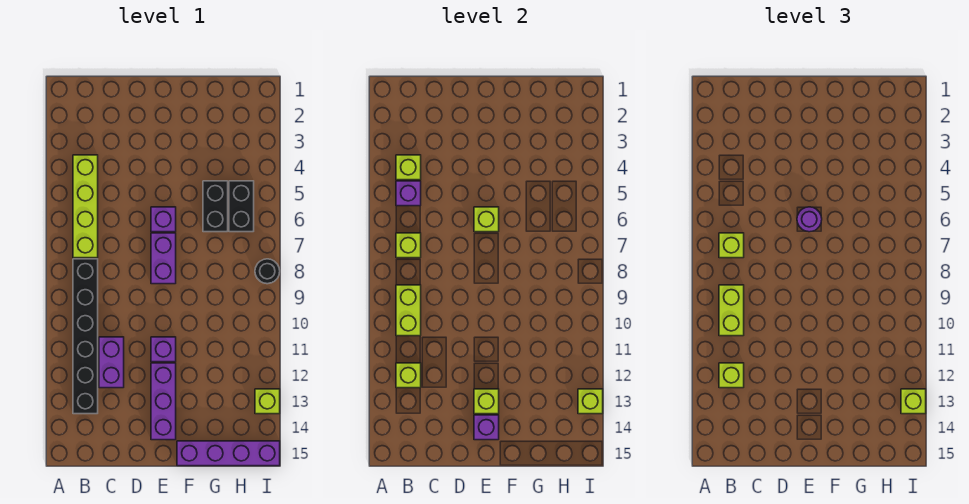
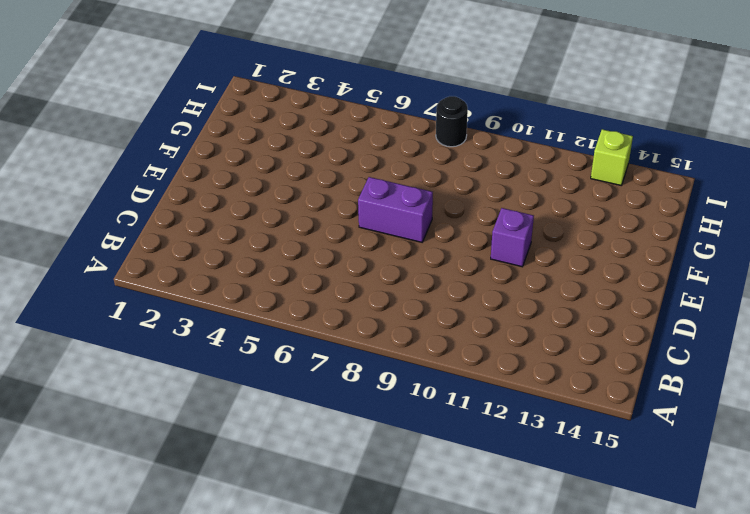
none -> lime brick B4:B7 level 1
none -> black brick B8:B13 level 1
none -> purple brick C11:C12 level 1

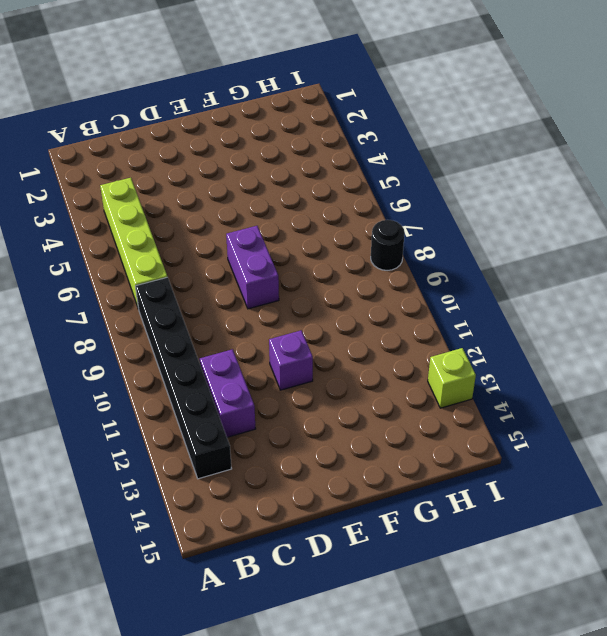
none -> purple brick E6 level 1
none -> purple brick E12:E14 level 1
none -> purple brick F15:I15 level 1

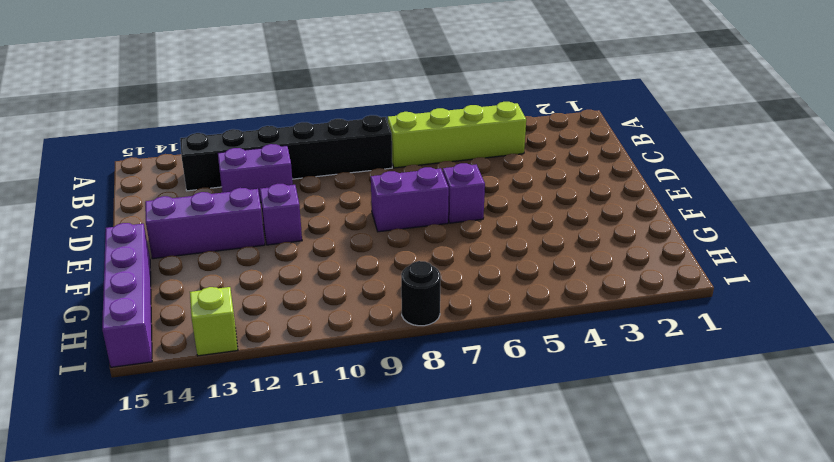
none -> black brick G5:G6 level 1
none -> black brick H5:H6 level 1
none -> lime brick B4 level 2

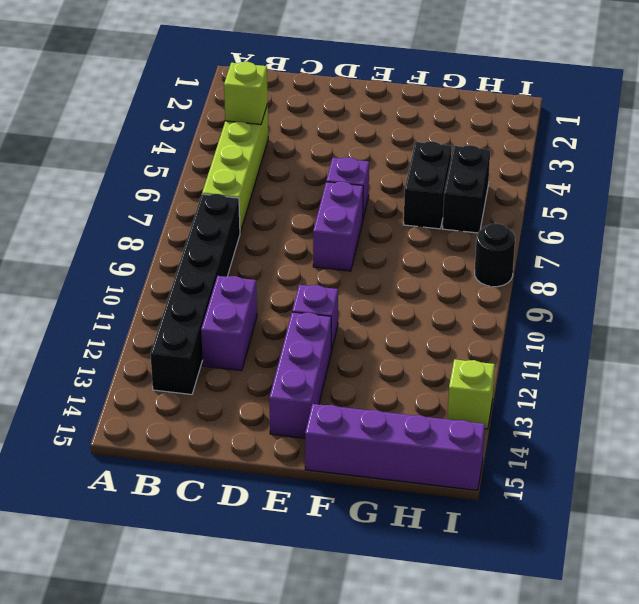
none -> purple brick B5 level 2
none -> lime brick B7 level 2
none -> lime brick B9:B10 level 2

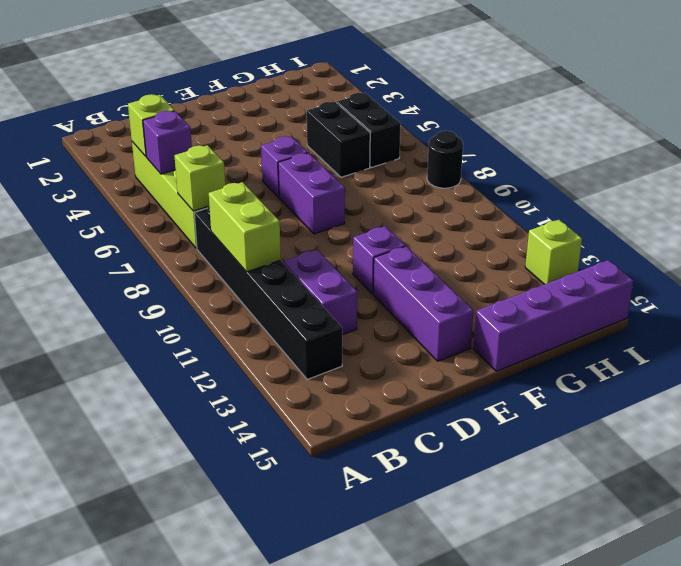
none -> lime brick B12 level 2
none -> lime brick E6 level 2
none -> lime brick E13 level 2

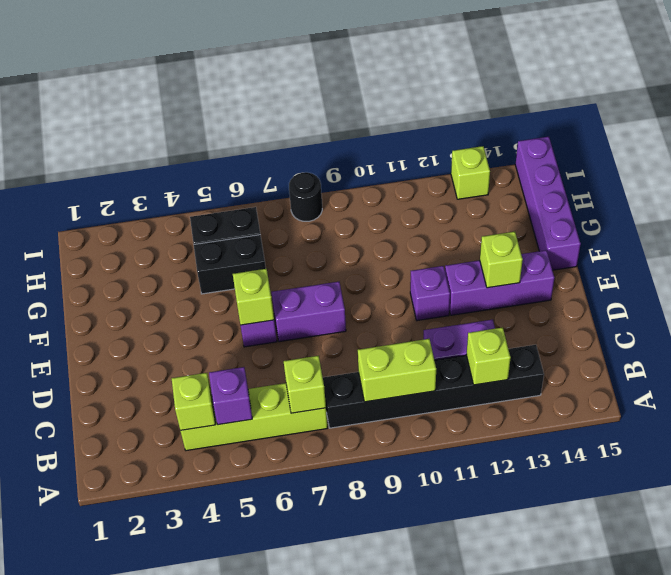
none -> purple brick E14 level 2
none -> lime brick I13 level 2
none -> lime brick B7 level 3

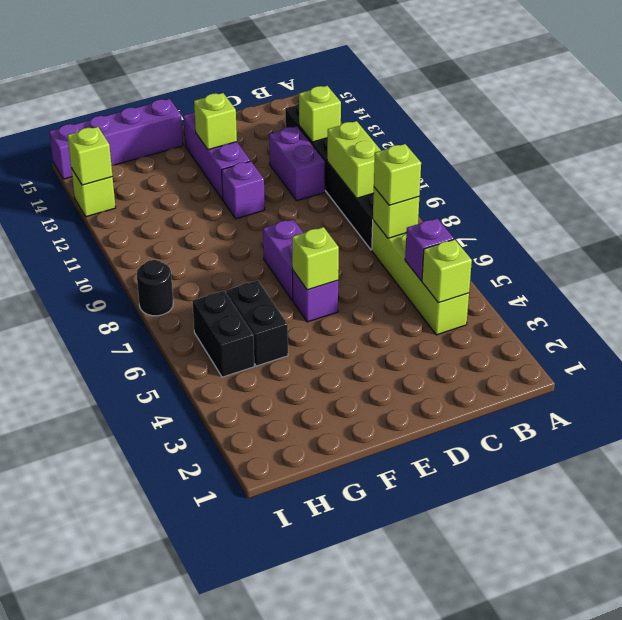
none -> purple brick E14 level 2
none -> lime brick B9:B10 level 3
none -> lime brick B12 level 3

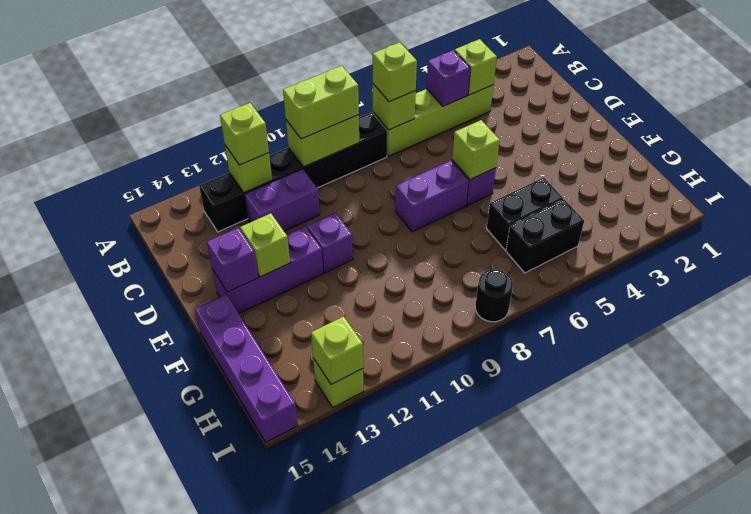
none -> purple round brick E6 level 3
none -> lime brick I13 level 3

